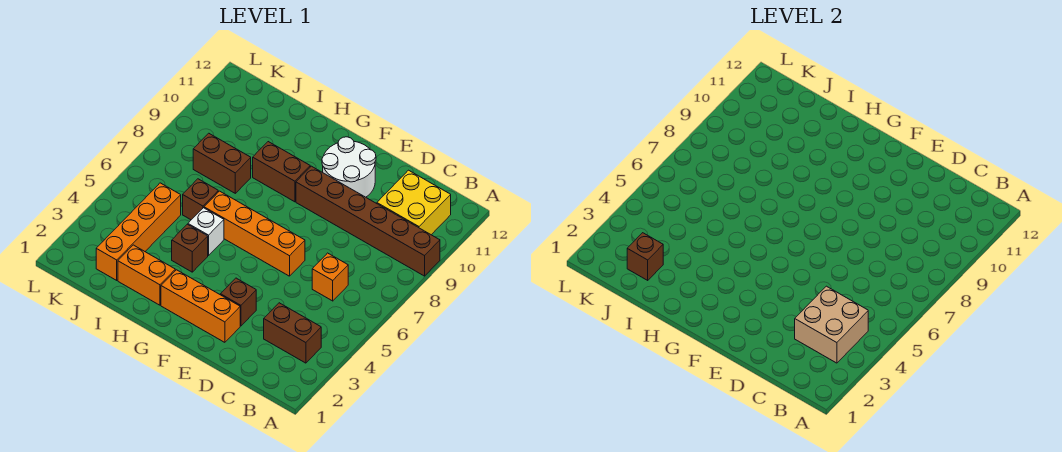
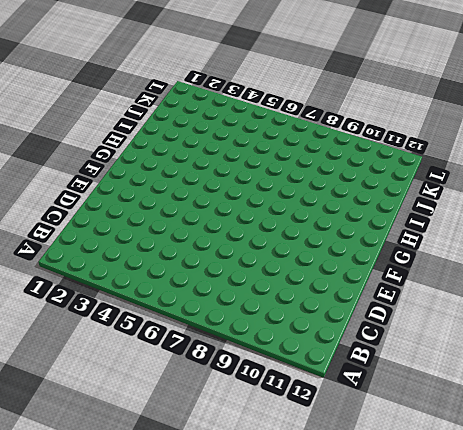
none -> brown brick A9:F9 level 1
none -> brown brick B3:C3 level 1
none -> yellow brick B10:C11 level 1

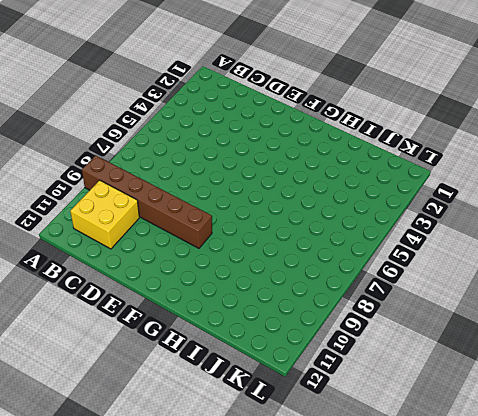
none -> brown brick B3:C3 level 1
none -> orange brick C6 level 1
none -> orange brick E2:G2 level 1

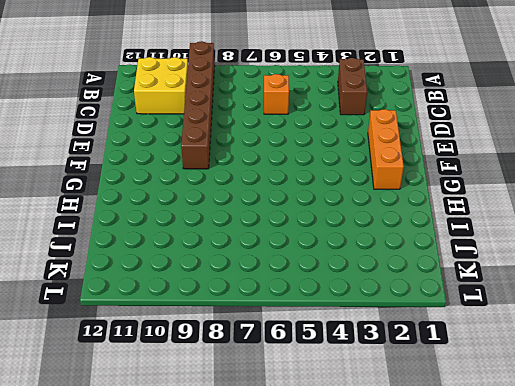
none -> brown brick E3 level 1
none -> orange brick E6:H6 level 1
none -> white round brick E10:F11 level 1

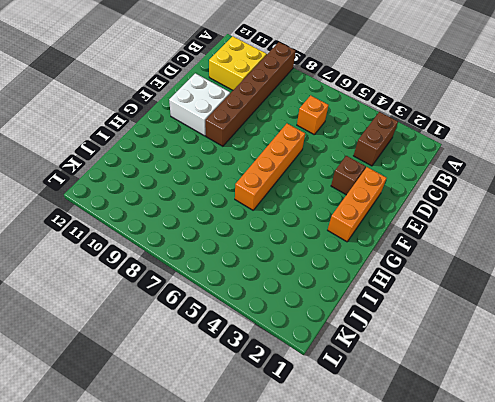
white brick E10:F11 level 1 -> white round brick E10:F11 level 1
none -> brown brick G9:H9 level 1
none -> orange brick H2:I2 level 1
none -> brown brick H4 level 1

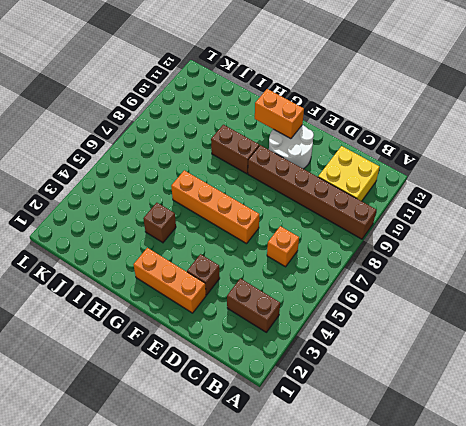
orange brick F11:G11 level 2 -> orange brick H2:I2 level 1
none -> white brick H5 level 1
none -> brown brick I6 level 1
none -> brown brick I8:J8 level 1

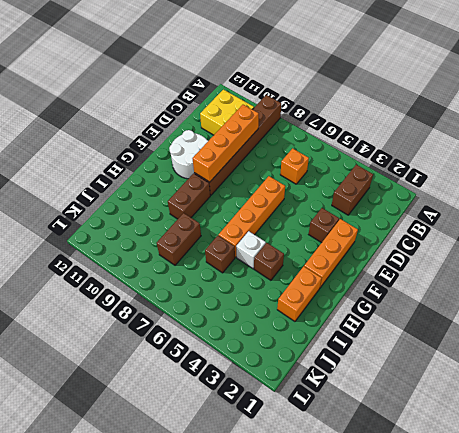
orange brick C9:F9 level 2 -> orange brick J2:J5 level 1
none -> tan brick B3:C4 level 2
none -> brown brick J2 level 2

